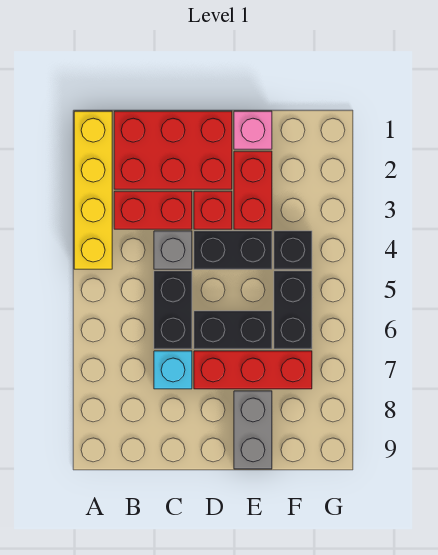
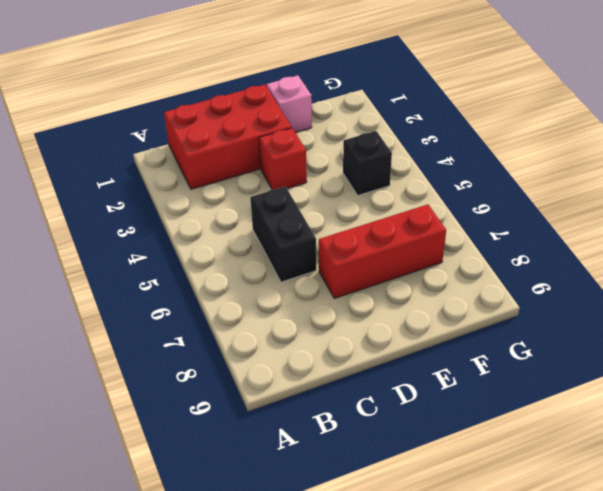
none -> yellow brick A1:A4 level 1
none -> red brick B3:C3 level 1
none -> grey brick C4 level 1

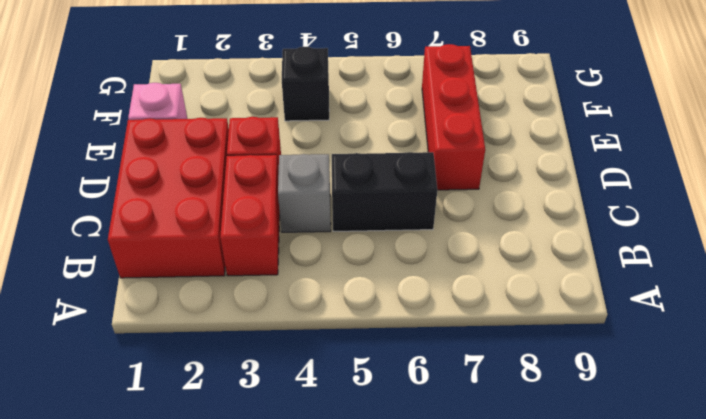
none -> yellow brick A1:A4 level 1
none -> cyan brick C7 level 1
none -> black brick D4:E4 level 1

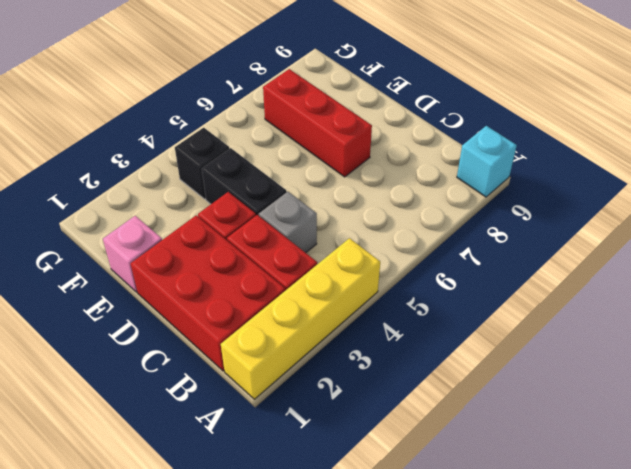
cyan brick A9 level 1 -> cyan brick C7 level 1
none -> black brick C5:C6 level 1
none -> black brick D6:E6 level 1
none -> red brick E2:E3 level 1

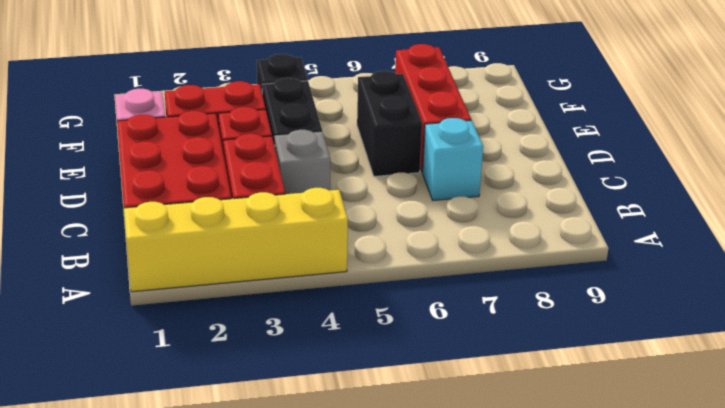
none -> black brick C5:C6 level 1
none -> grey brick E8:E9 level 1
none -> black brick F5:F6 level 1

